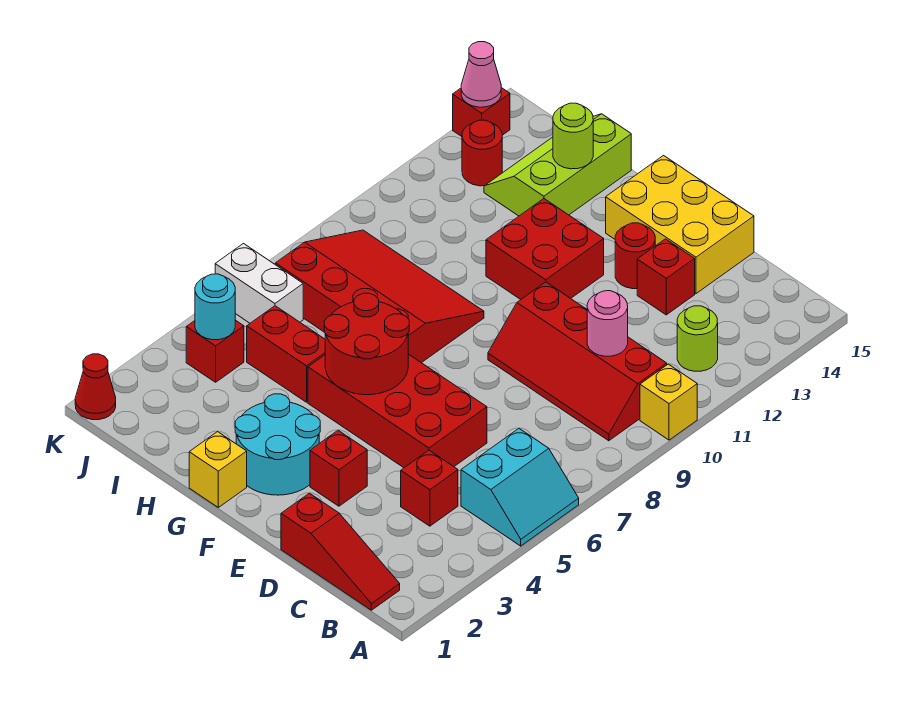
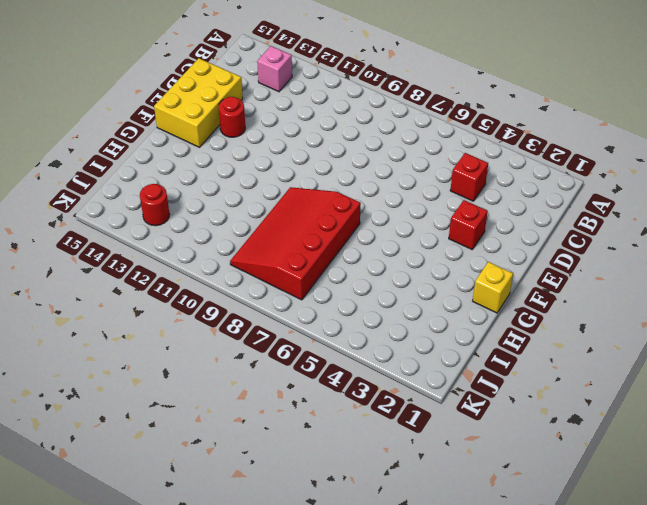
pink brick B13 level 1 -> none
none -> cyan slope A5:B6 level 1 top B
none -> yellow brick A10 level 1
none -> red slope B1:D1 level 1 top D

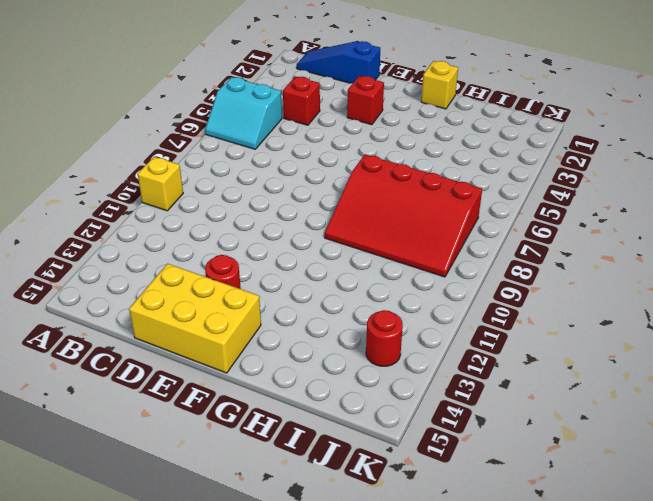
cyan slope A5:B6 level 1 top 5 -> cyan slope A5:B6 level 1 top B
blue slope B1:D1 level 1 top D -> red slope B1:D1 level 1 top D
none -> red slope B9:E10 level 1 top 10
none -> lime round brick B12 level 1
none -> red brick D5:G6 level 1

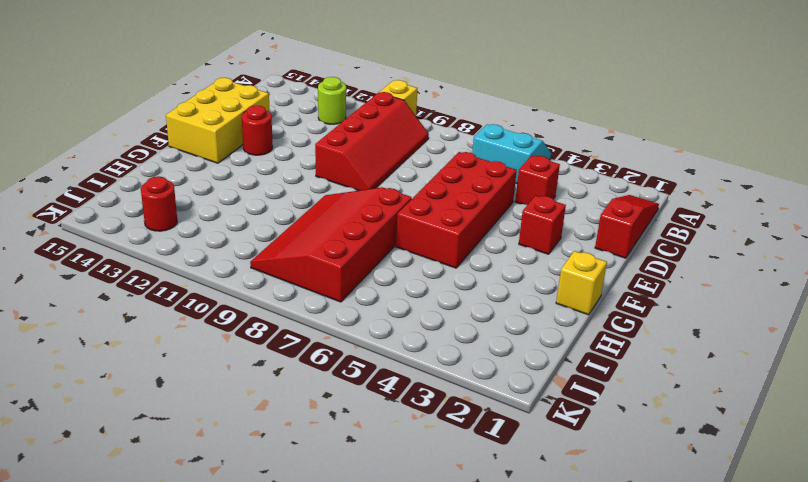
none -> red brick D13 level 1
none -> cyan round brick F2:G3 level 1
none -> red brick F11:G12 level 1

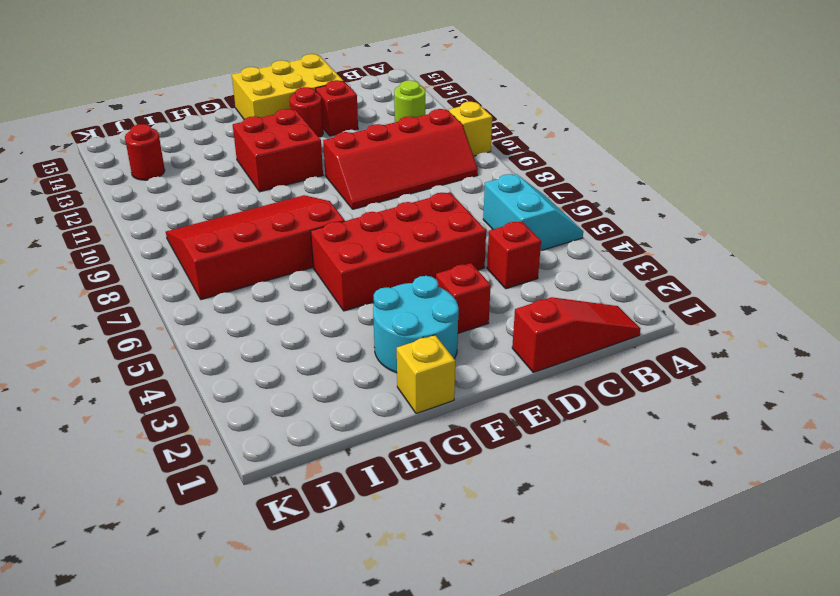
none -> red brick H5:I5 level 1
none -> lime slope H13:I15 level 1 top H
none -> red brick J4 level 1

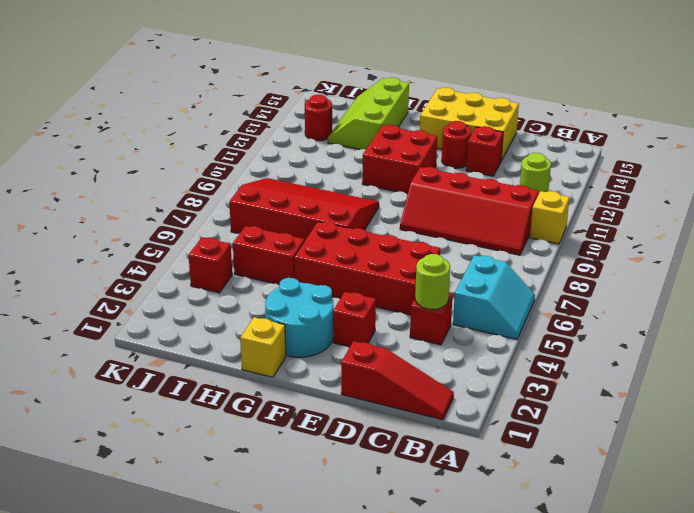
lime round brick C4 level 2 -> lime round brick H14 level 2
none -> white brick J6:K6 level 1
none -> red cone K1 level 1
none -> red brick K14 level 1

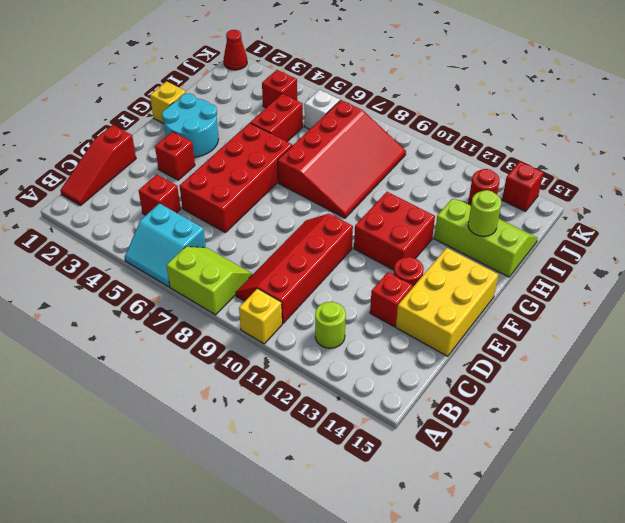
lime slope A7:B8 level 1 top A -> none
white brick J6 level 1 -> white brick J6:K6 level 1
none -> pink round brick C10 level 2
none -> red round brick F5:G6 level 2
none -> cyan round brick J4 level 2

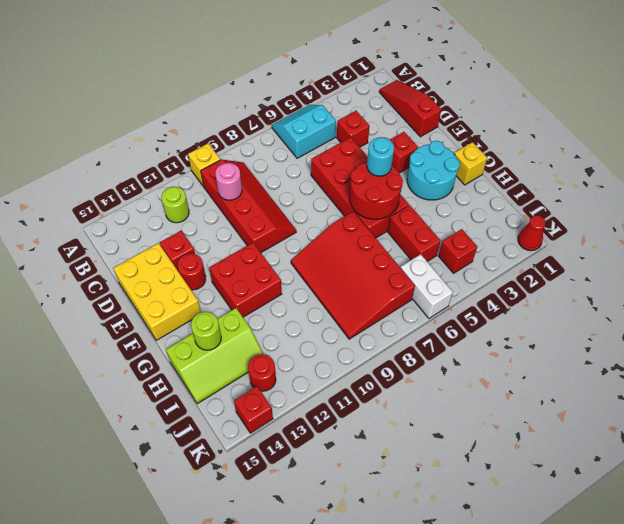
cyan round brick F5 level 3 -> cyan round brick J4 level 2
none -> pink cone K14 level 2

